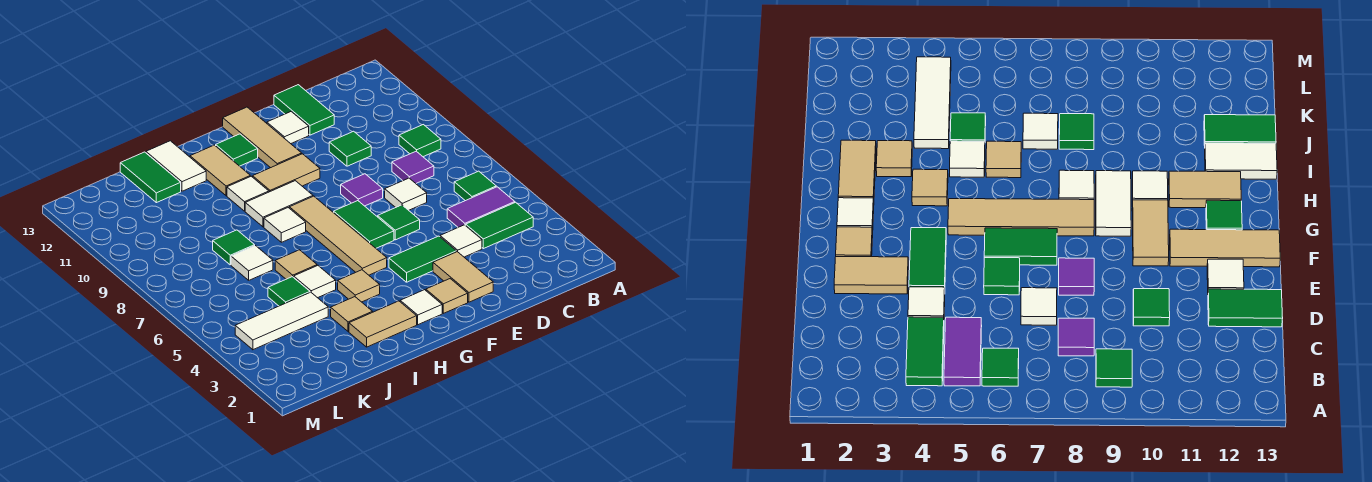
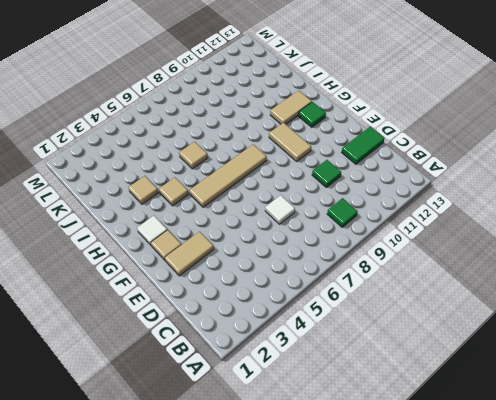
none -> green tile B4:C4 level 1
none -> purple tile B5:C5 level 1
none -> green tile B6 level 1
none -> purple tile C8 level 1

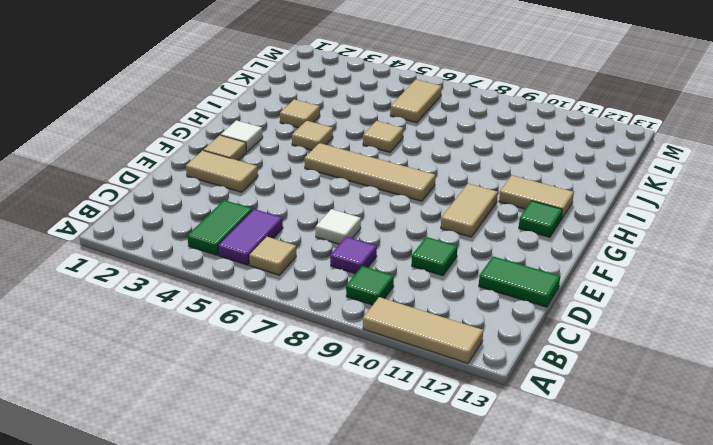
tan tile A10:A12 level 1 -> tan tile F11:F13 level 1
tan tile B6 level 1 -> green tile B6 level 1
tan tile K6:L6 level 1 -> tan tile H2:I2 level 1
none -> white tile D4 level 1
none -> green tile E4:F4 level 1
none -> green tile E6 level 1
none -> purple tile E8 level 1

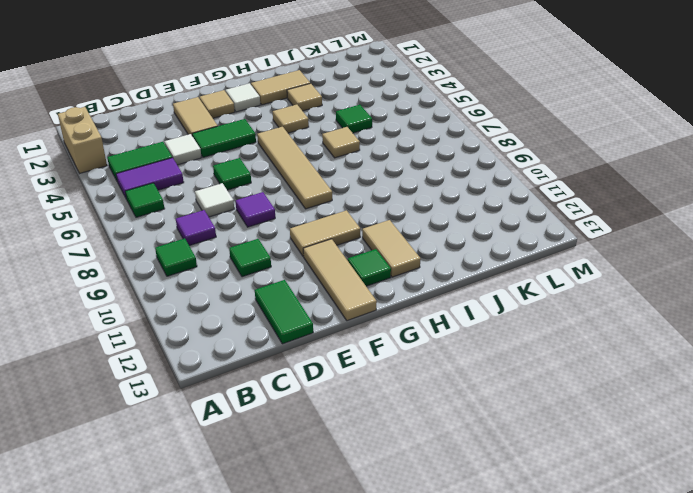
tan brick A2:A3 level 1 -> none
none -> white tile E12 level 1
none -> green tile F6:F7 level 1
none -> white tile G9:H9 level 1
none -> white tile H8 level 1

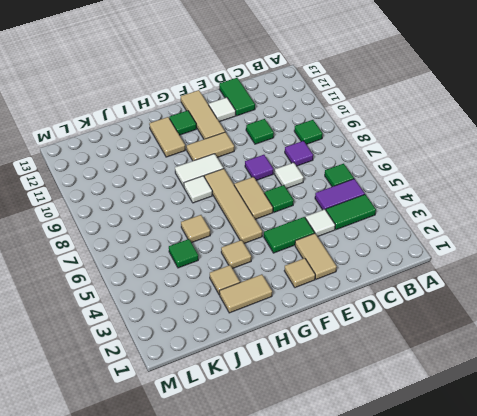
tan tile F6:F7 level 1 -> green tile F6:F7 level 1
none -> white tile G2 level 1
none -> white tile H10 level 1
none -> white tile I5 level 1
none -> white tile I12:I13 level 1

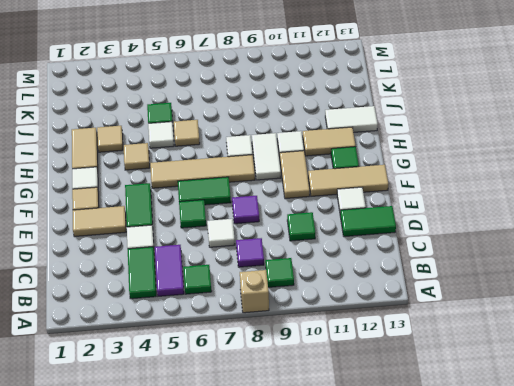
tan brick A8 level 1 -> none
none -> white tile J4:L4 level 1
none -> white tile J7 level 1
none -> green tile J8 level 1
none -> green tile J12:J13 level 1

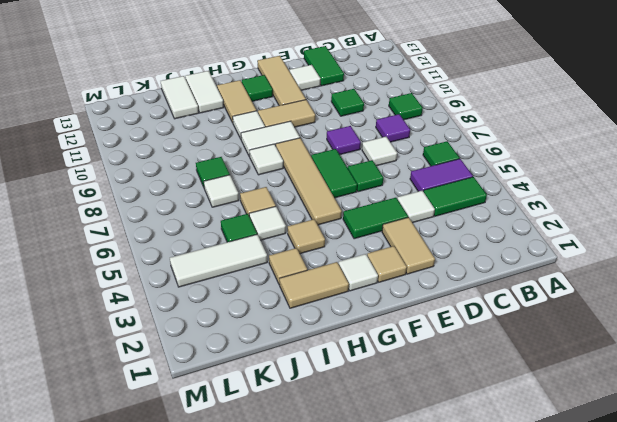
white tile J12:J13 level 1 -> green tile J12:J13 level 1

